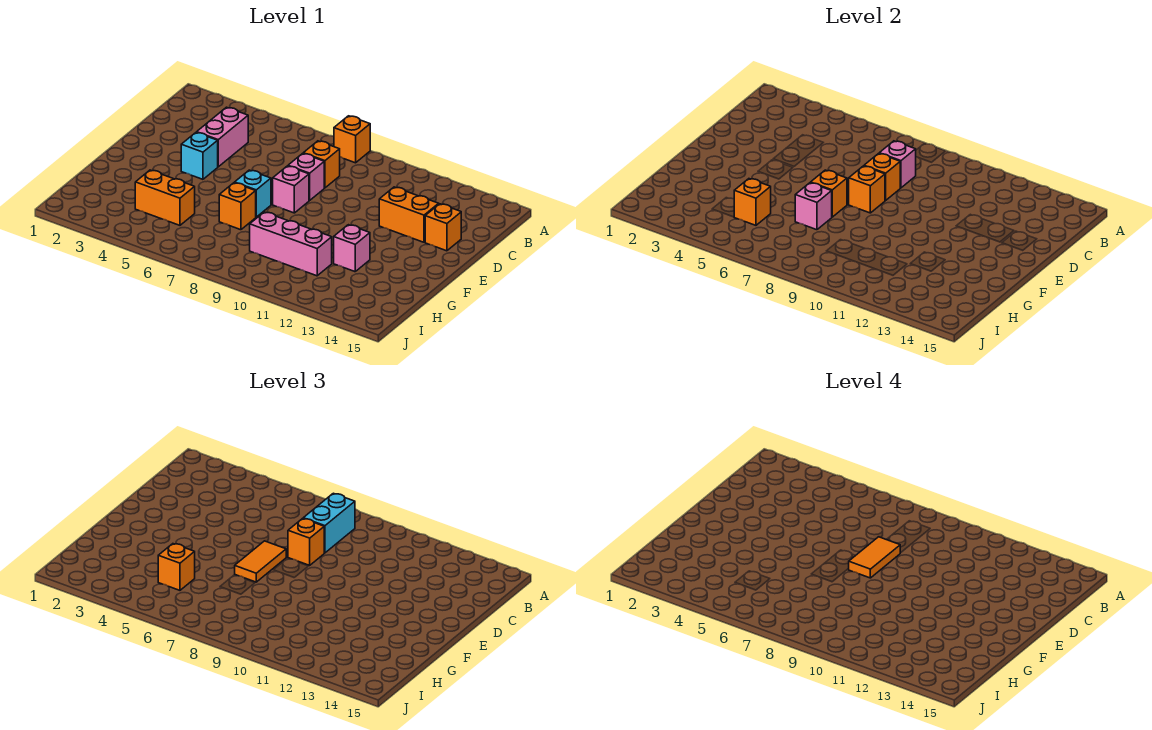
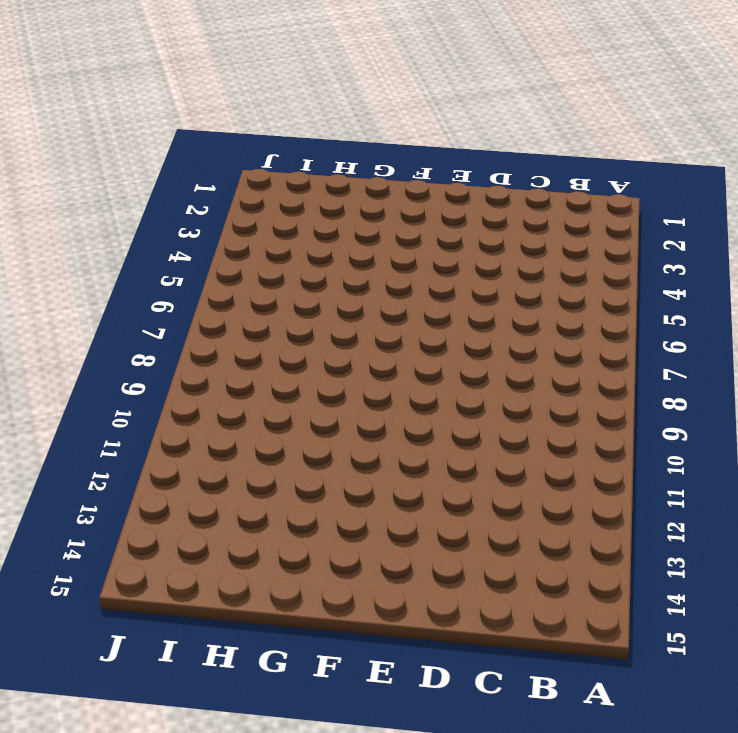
none -> orange brick A8 level 1
none -> pink brick C4:D4 level 1
none -> orange brick C8 level 1

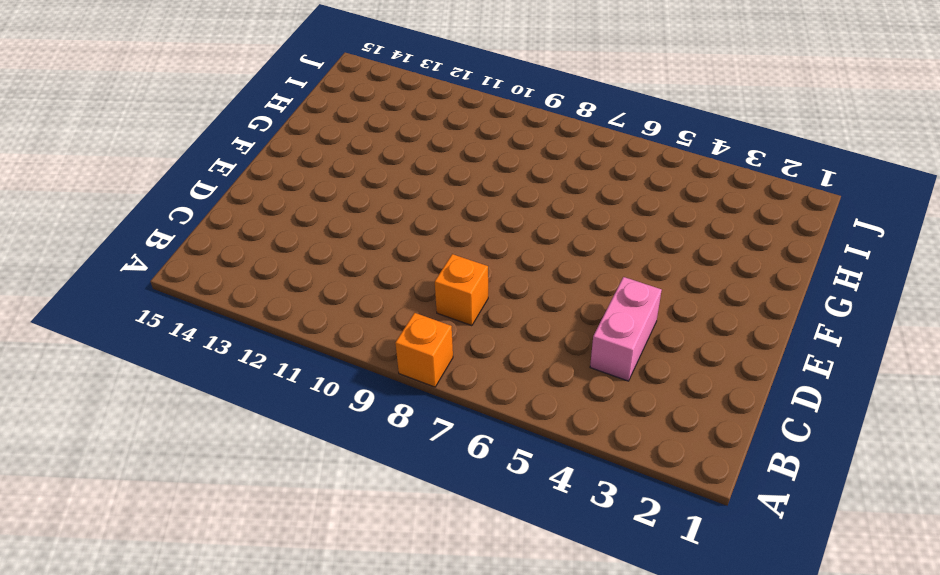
none -> pink brick D8 level 1
none -> orange brick D12:D13 level 1
none -> orange brick D14 level 1

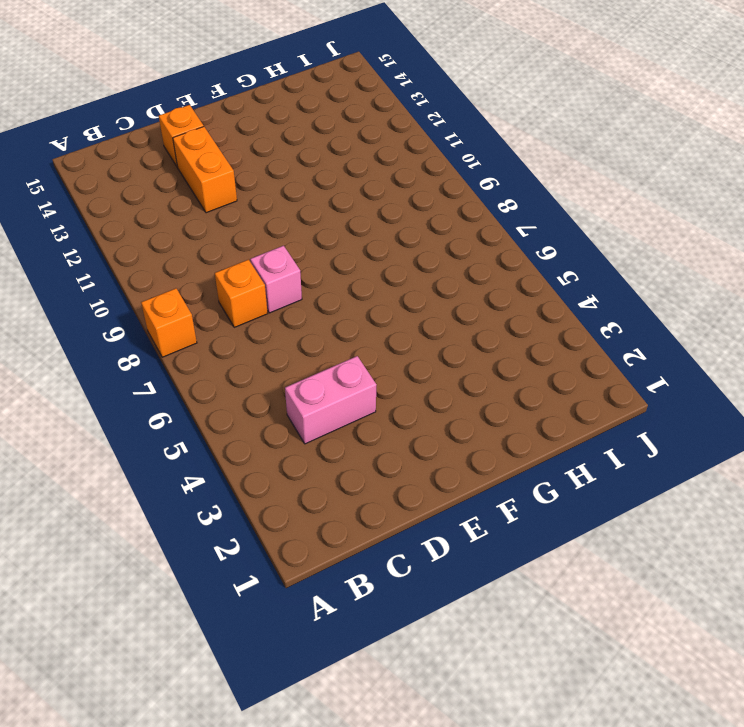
none -> cyan brick E4 level 1
none -> pink brick E8 level 1
none -> cyan brick F7 level 1

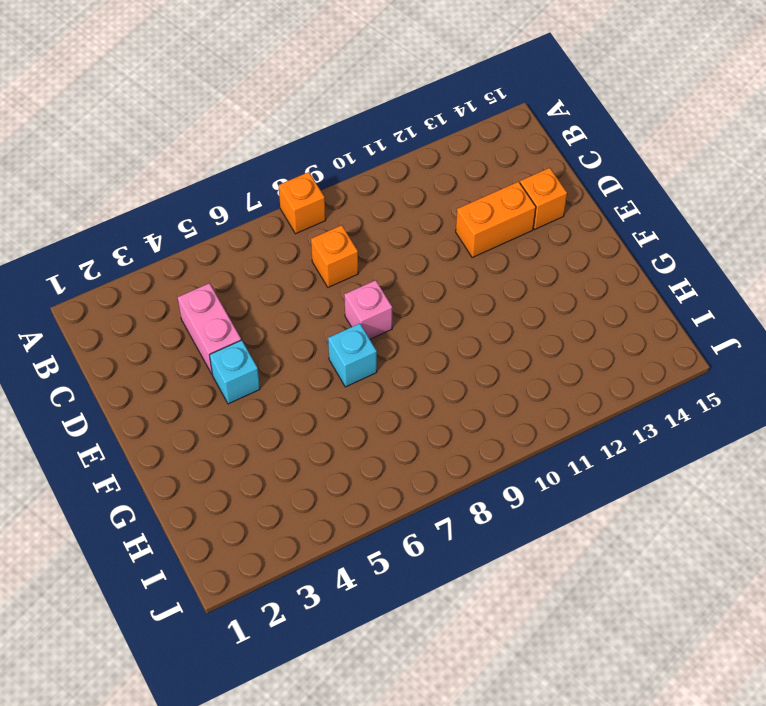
none -> pink brick D8 level 1
none -> orange brick G7 level 1
none -> pink brick G12 level 1

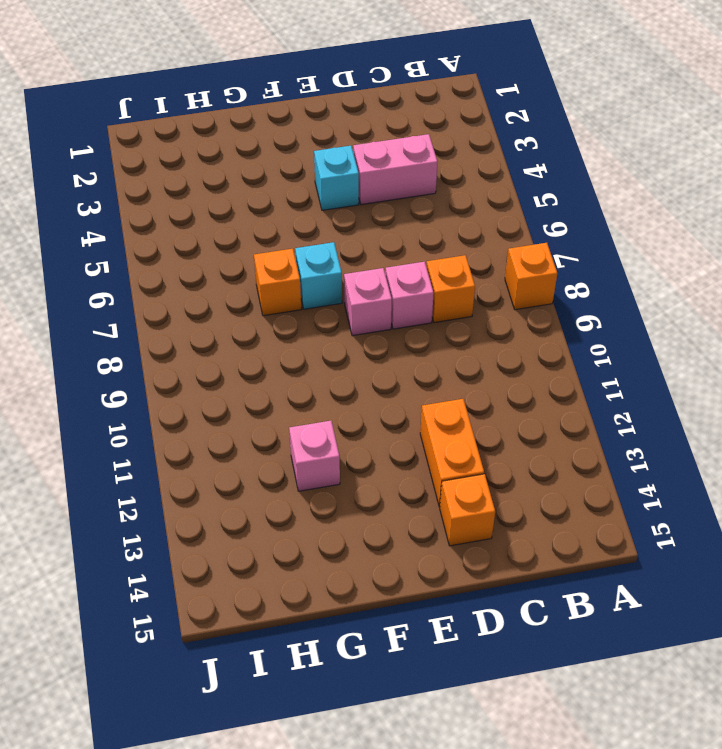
none -> orange brick H4:H5 level 1
none -> pink brick H9:H11 level 1
none -> pink brick C8 level 2

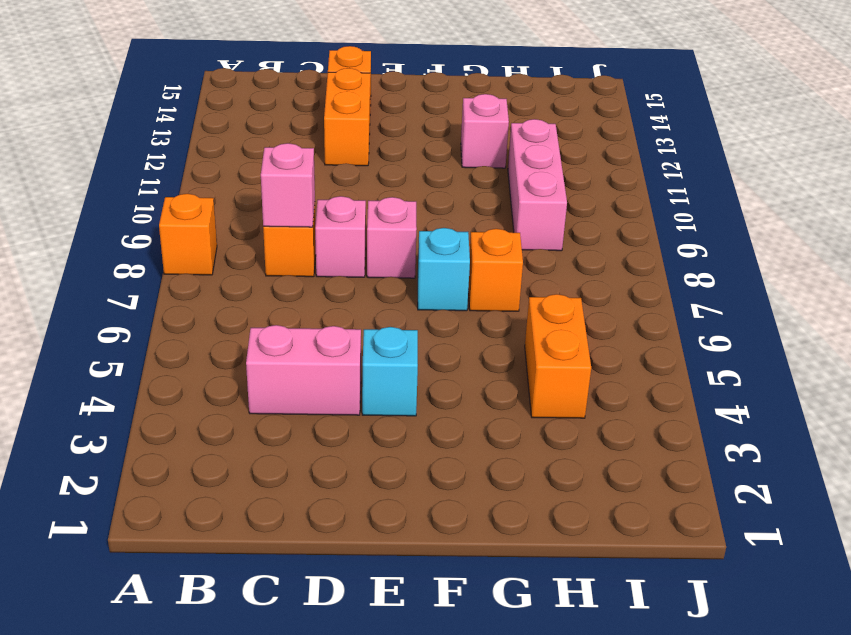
none -> orange brick D8 level 2
none -> orange brick E8 level 2
none -> orange brick F7 level 2

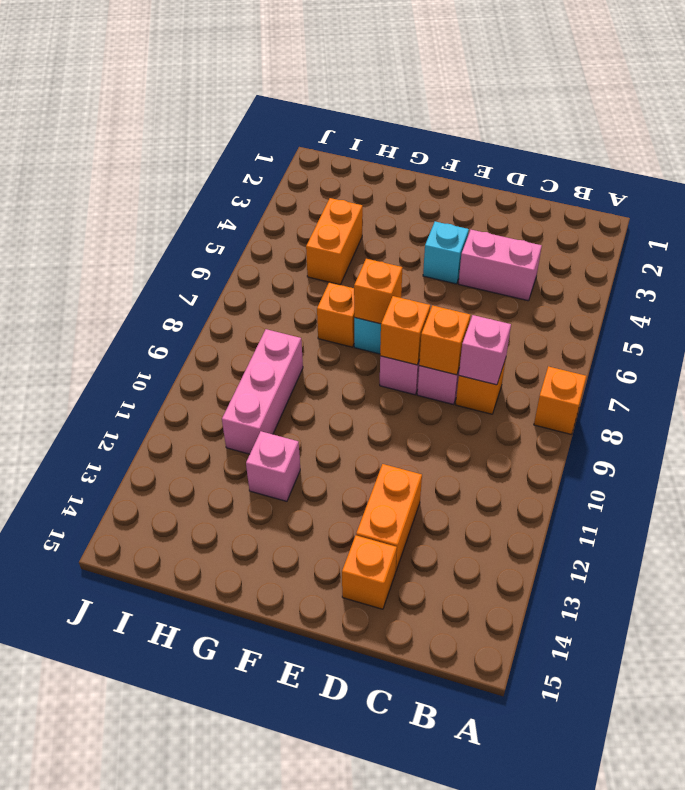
none -> pink brick G7 level 2
none -> orange brick H5 level 2
none -> cyan brick B8:C8 level 3

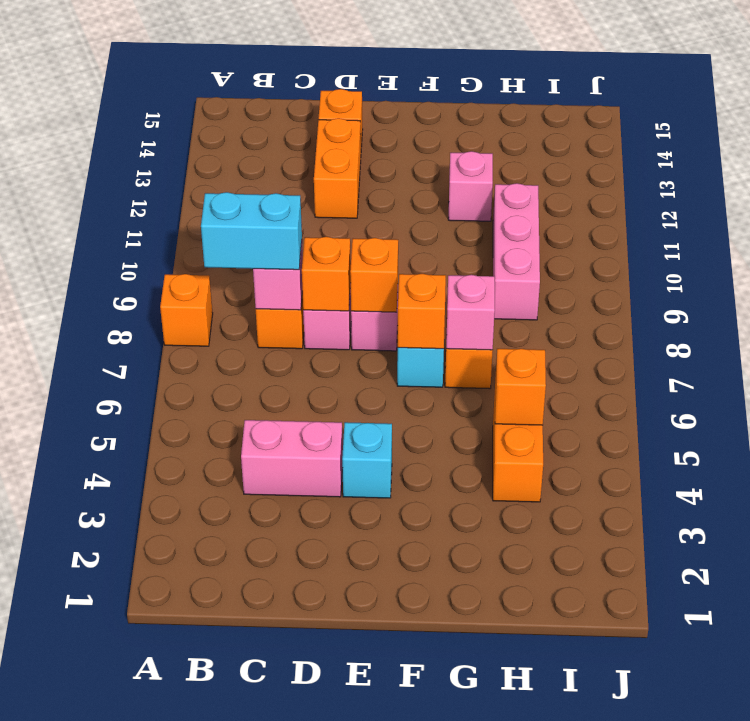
none -> orange brick D8 level 3
none -> orange tile E7:F7 level 3
none -> orange brick H5 level 3

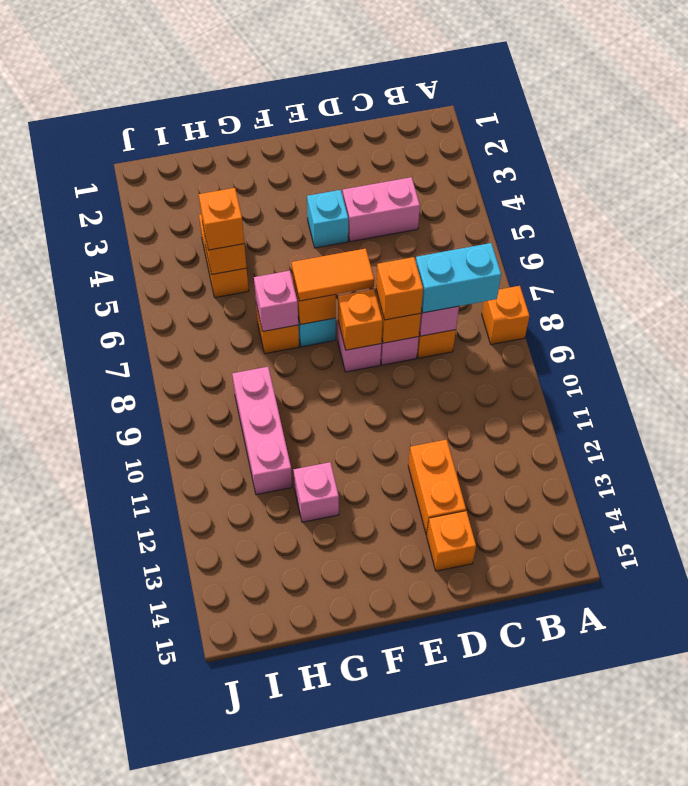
none -> orange tile D8:E8 level 4

